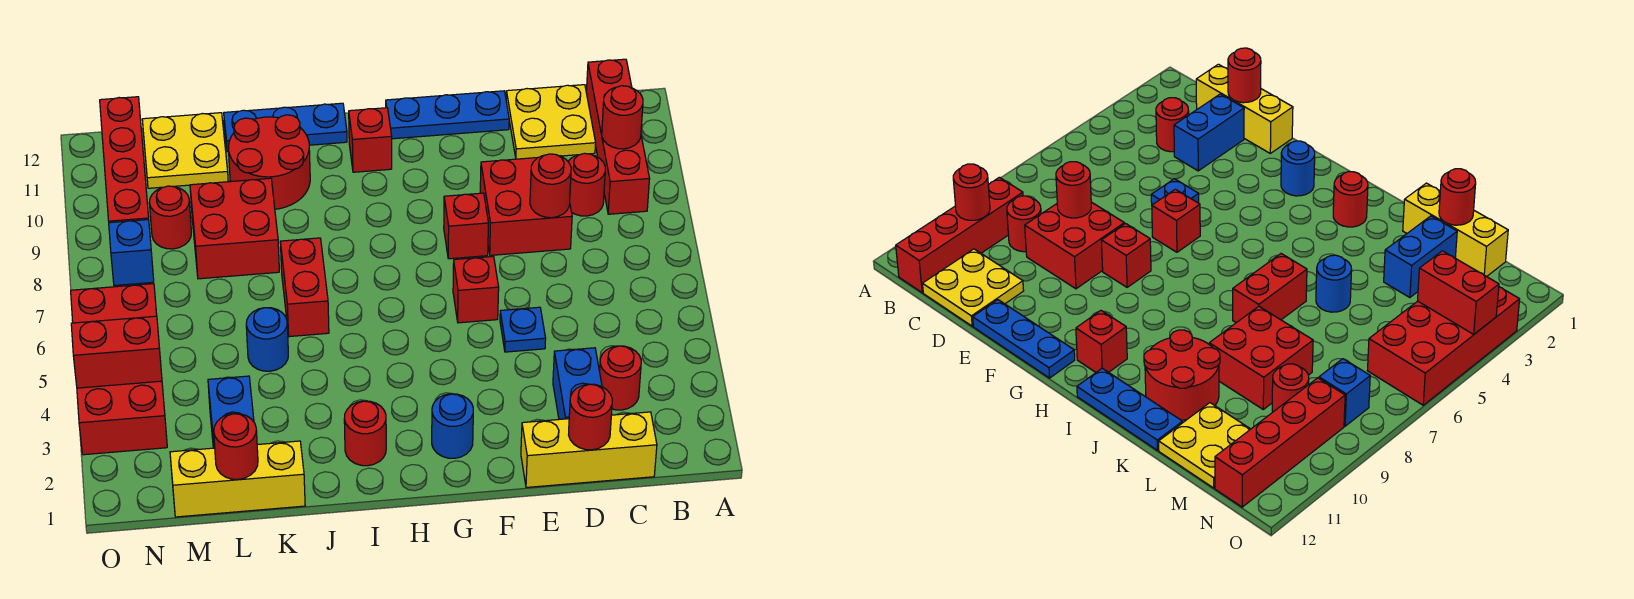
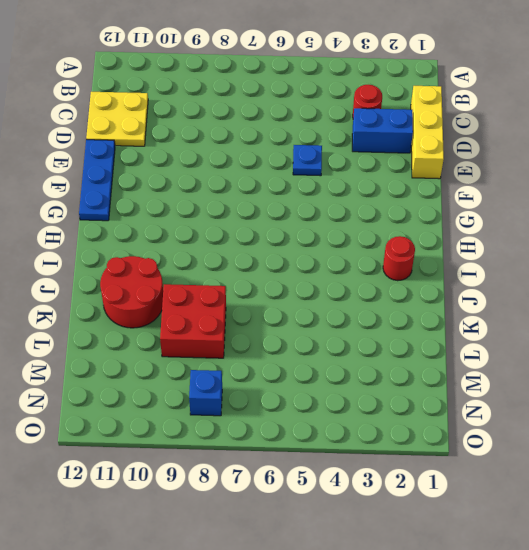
none -> red brick B9:B12 level 1
none -> red round brick C9 level 1
none -> red brick D8:E9 level 1
none -> red brick F6 level 1

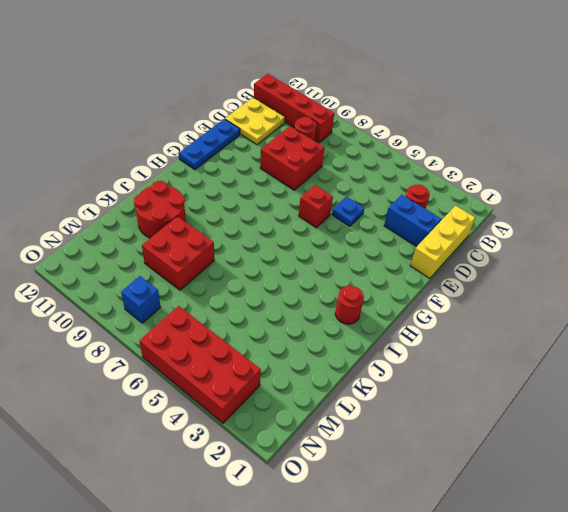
none -> red brick F8 level 1
none -> blue round brick G2 level 1
none -> red brick H11 level 1
none -> blue plate I12:K12 level 1

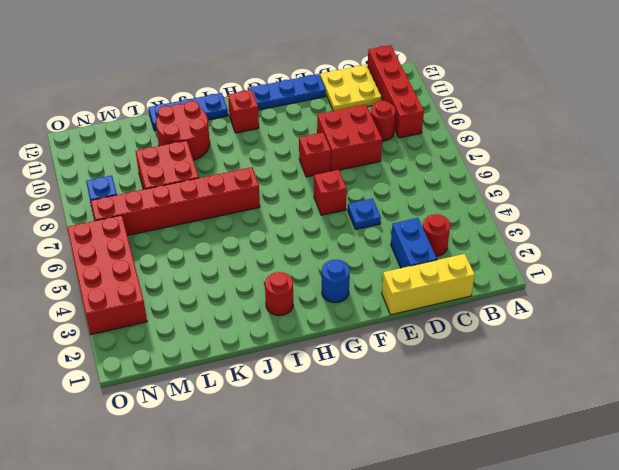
red brick I7:N7 level 1 -> red brick J6:J7 level 1
none -> yellow brick K1:M1 level 1
none -> blue round brick K5 level 1
none -> blue brick L2:L3 level 1
none -> yellow plate L11:M12 level 1

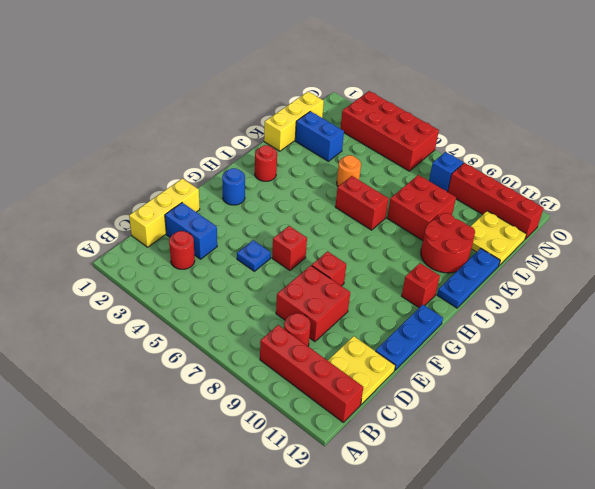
orange round brick K5 level 1 -> blue round brick K5 level 1
none -> red round brick M9 level 1
none -> red round brick B10 level 2
none -> red round brick D1 level 2
none -> red round brick D8 level 2

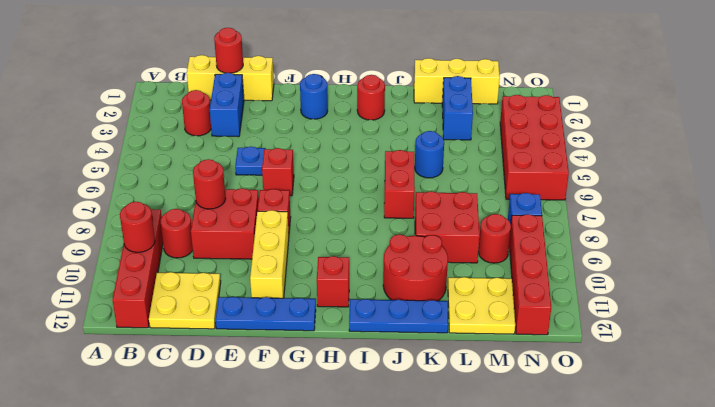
yellow brick F9:F11 level 1 -> none
none -> red round brick L1 level 2
none -> red brick N4:O4 level 2

